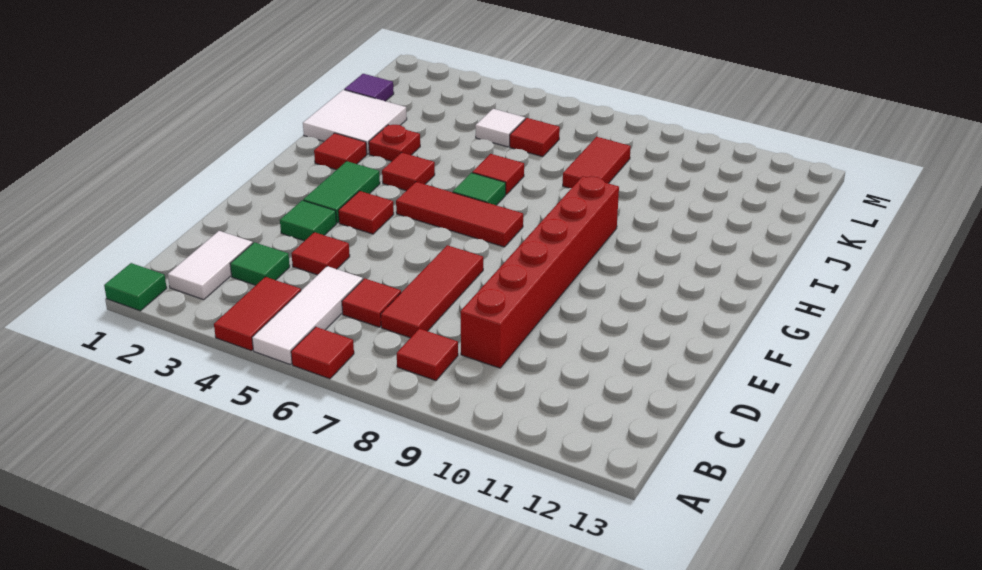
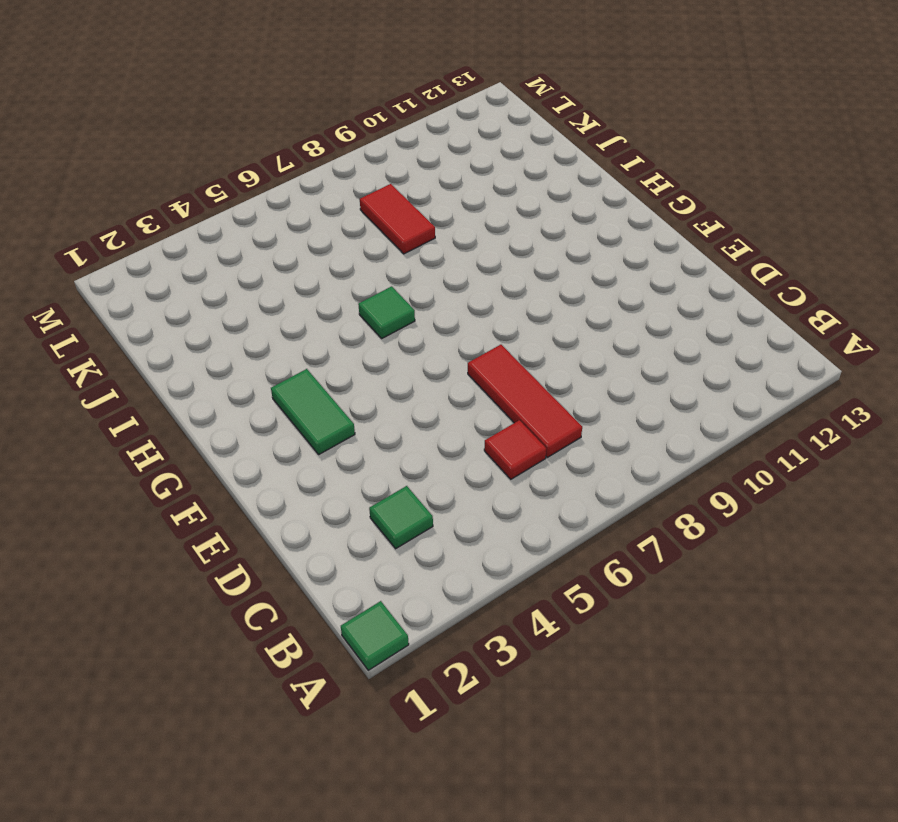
none -> red tile A4:B4 level 1
none -> white tile A5:C5 level 1
none -> red tile A6 level 1

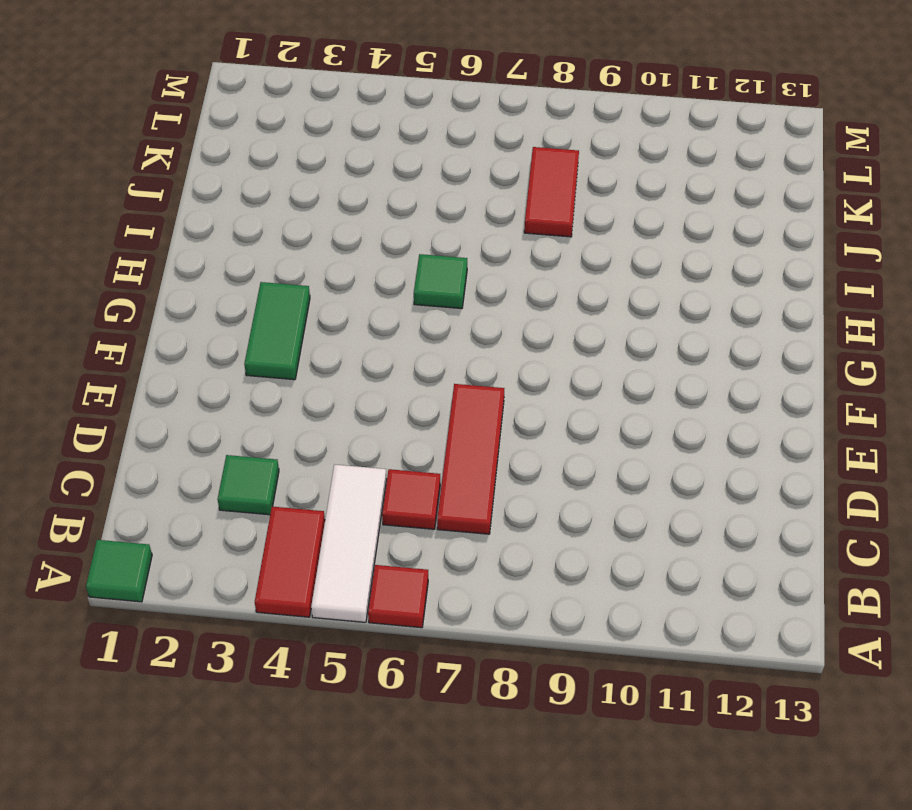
none -> white tile B2:C2 level 1
none -> red tile B8 level 1
none -> red brick C9:H9 level 1

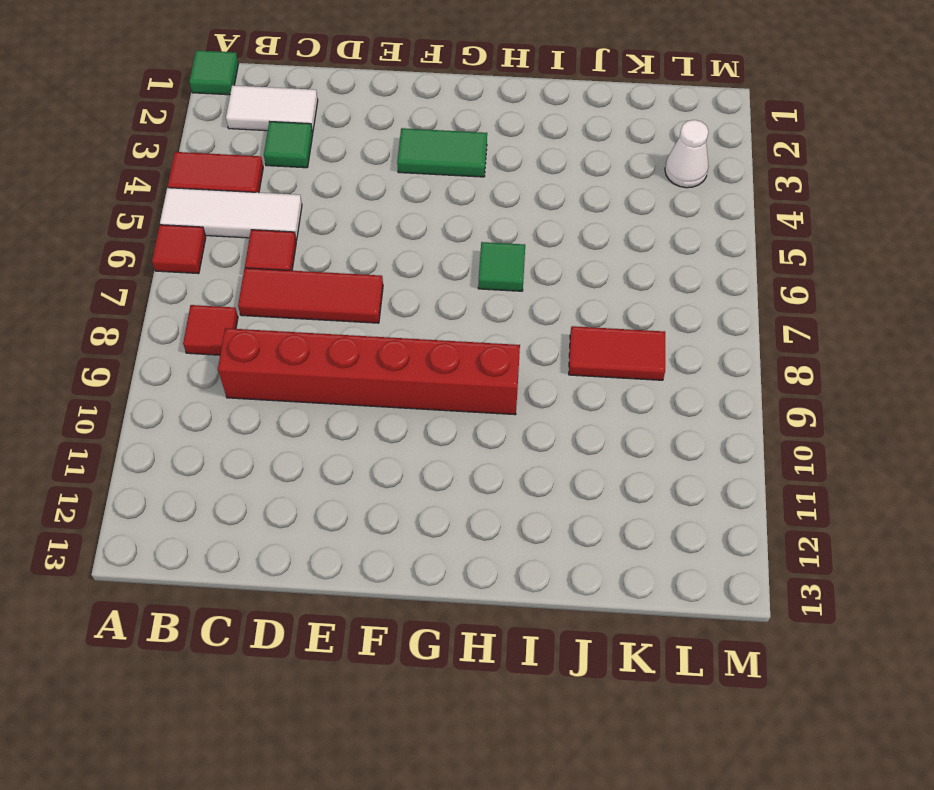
white cone L3 level 1 -> none
none -> red tile D4 level 1
none -> green tile E3 level 1
none -> red tile F4 level 1

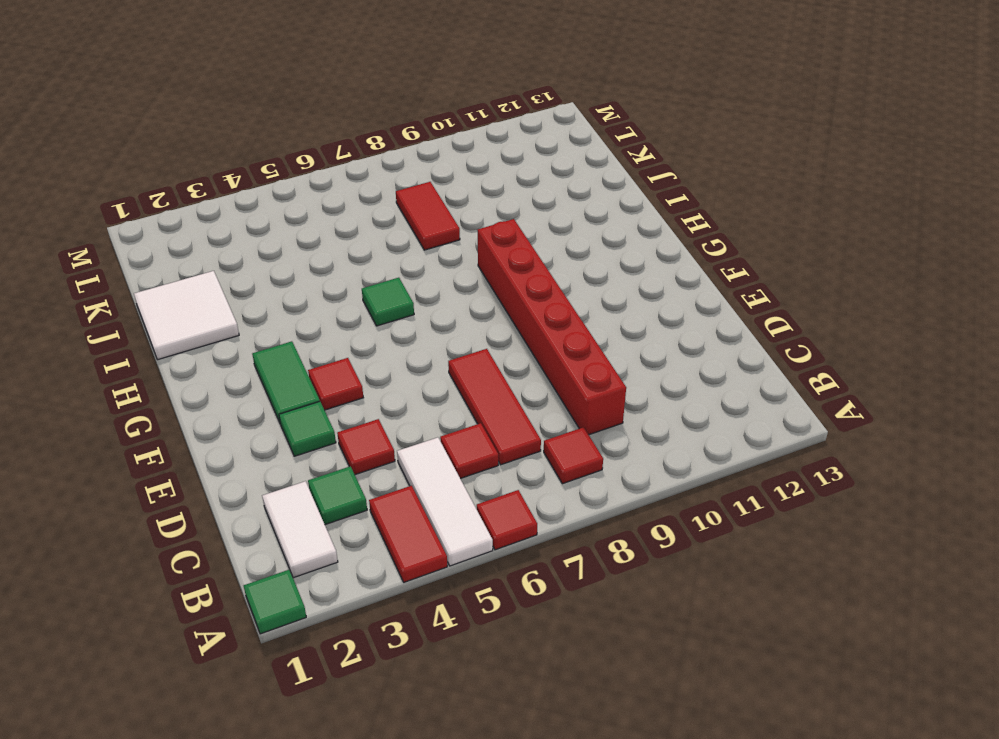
none -> red tile G5:G7 level 1
none -> red tile H2 level 1
none -> red tile H4 level 1

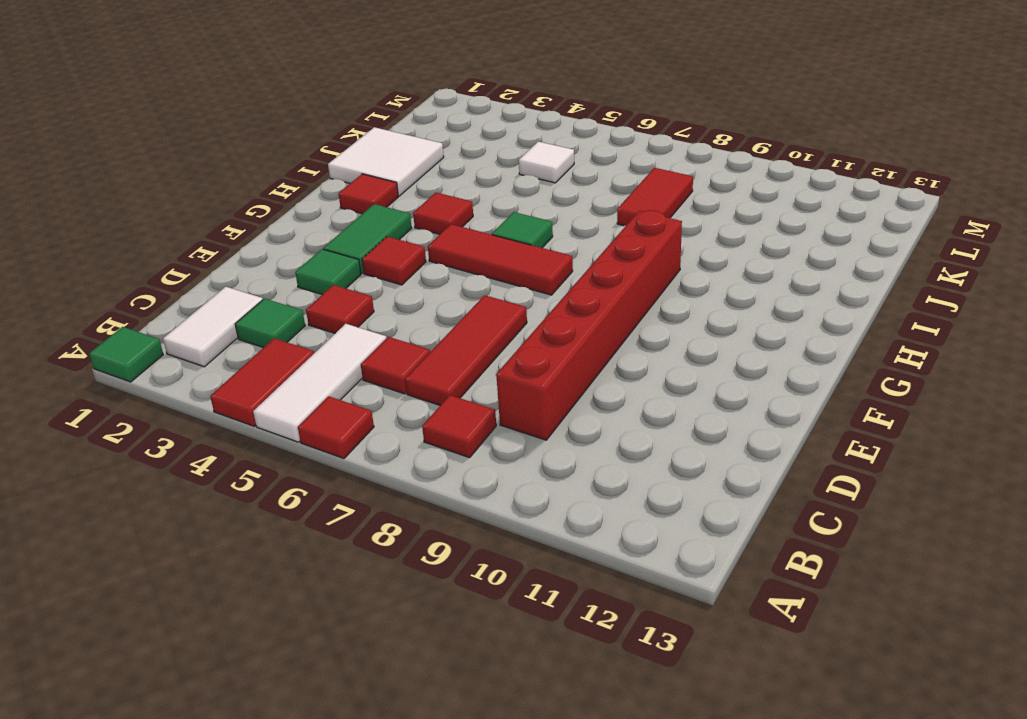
none -> red plate I3 level 1
none -> red tile I6 level 1
none -> purple tile K1 level 1

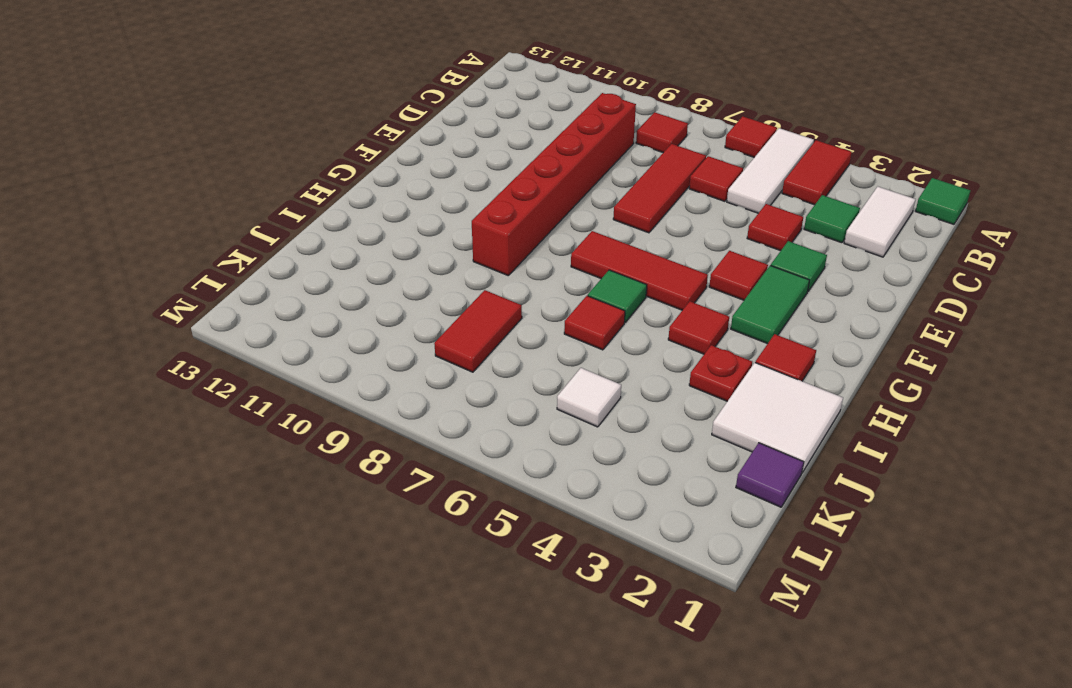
none -> red tile K6 level 1

